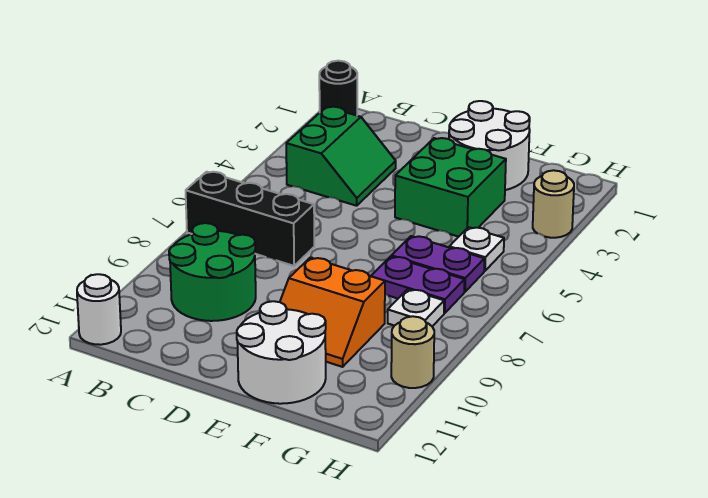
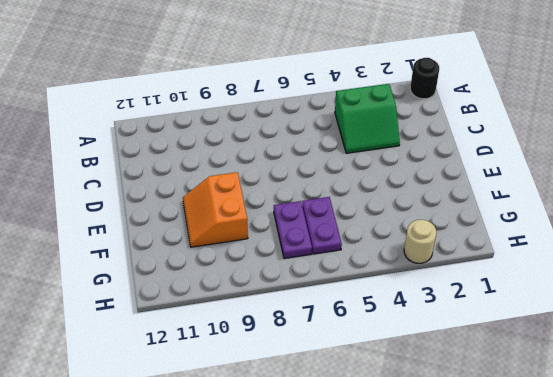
none -> black brick A7:C7 level 1
none -> white round brick A12 level 1
none -> green round brick B9:C10 level 1

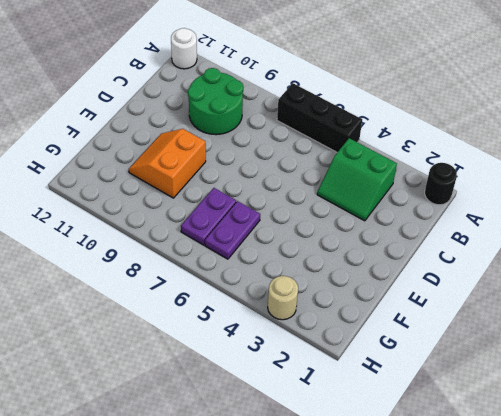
black brick A5:A7 level 1 -> black brick A7:C7 level 1
none -> white round brick E1:F2 level 1
none -> green brick E3:F4 level 1
none -> white round brick E11:F12 level 1

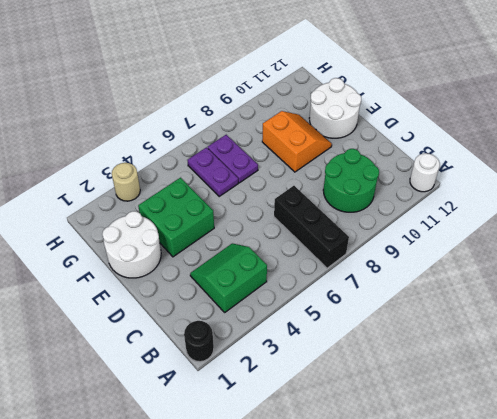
none -> white plate G5 level 1
none -> white plate G8 level 1
none -> tan round brick H10 level 1

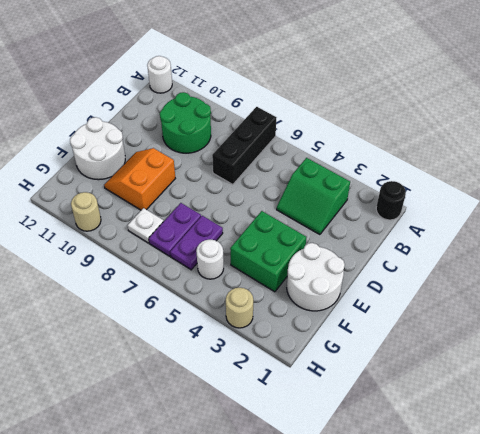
white round brick G5 level 1 -> white plate G5 level 1

